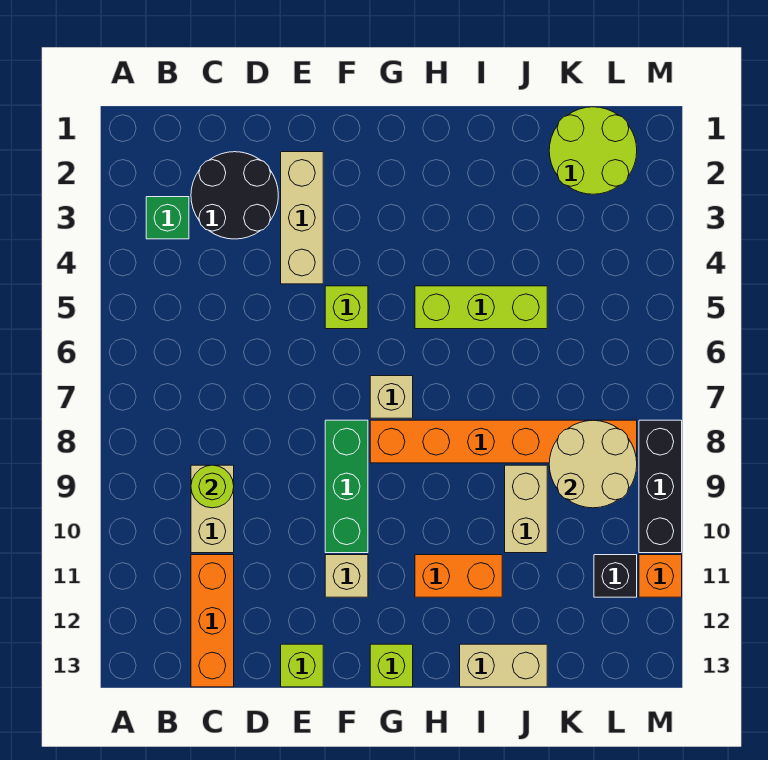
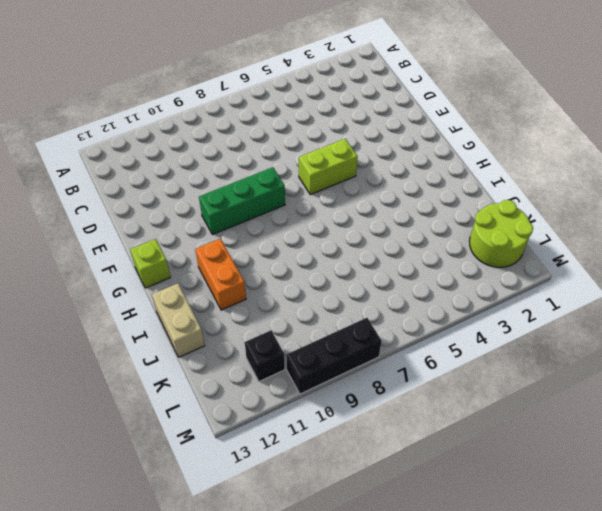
lime brick F5:F6 level 1 -> lime brick F5 level 1
none -> green brick B3 level 1
none -> black round brick C2:D3 level 1
none -> tan brick C9:C10 level 1

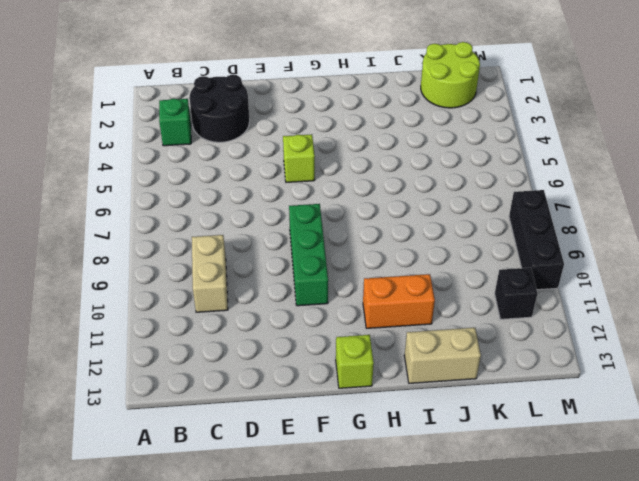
none -> orange brick C11:C13 level 1
none -> tan brick E2:E4 level 1
none -> lime brick E13 level 1

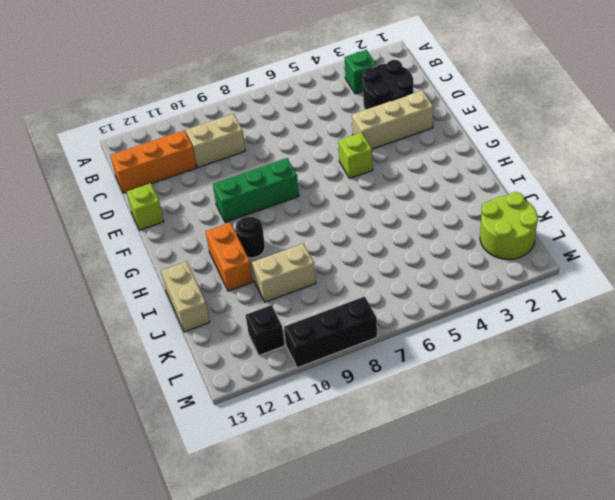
black round brick H10 level 1 -> none
none -> tan brick F11 level 1
none -> tan brick G7 level 1
none -> orange brick G8:L8 level 1

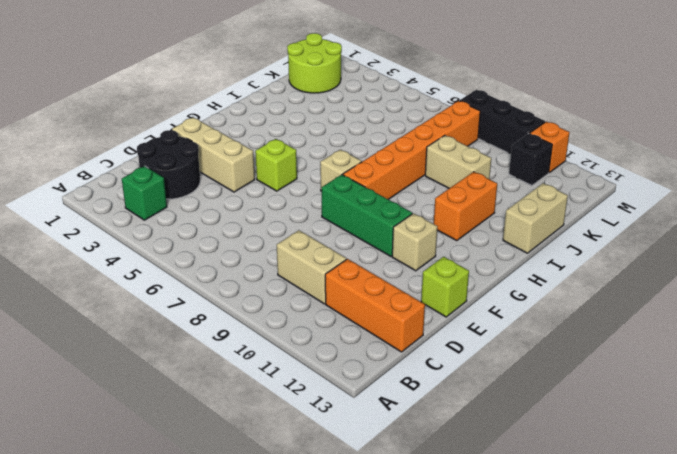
none -> lime brick G13 level 1
none -> lime brick H5:J5 level 1
none -> lime round brick C9 level 2

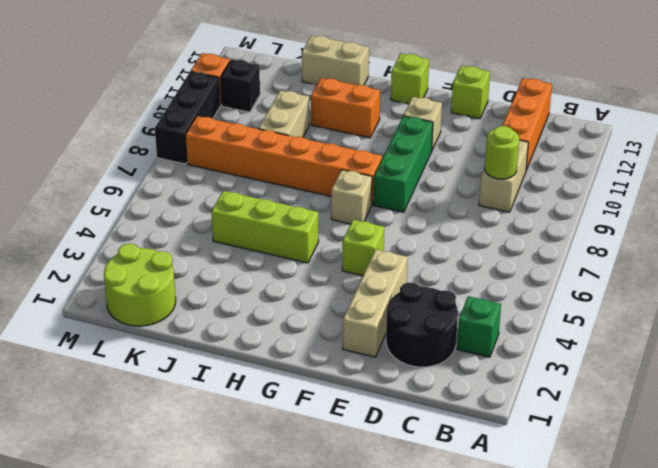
none -> tan round brick K8:L9 level 2

